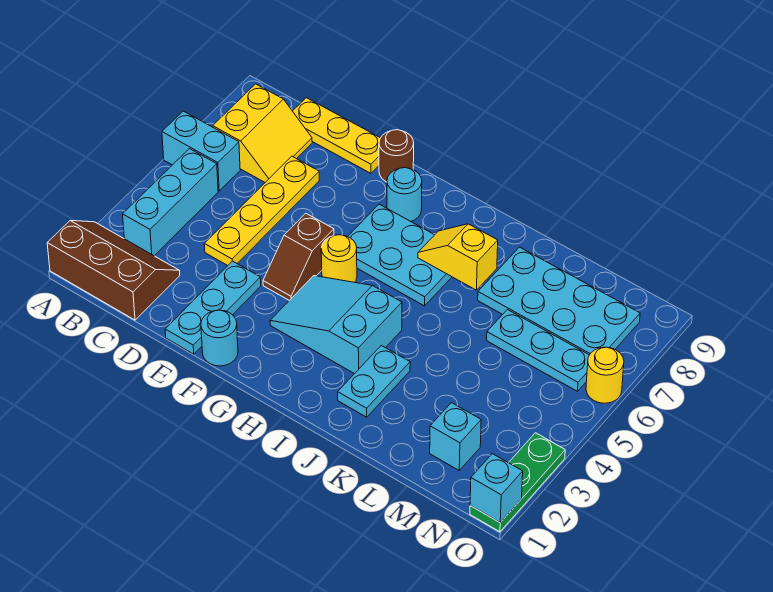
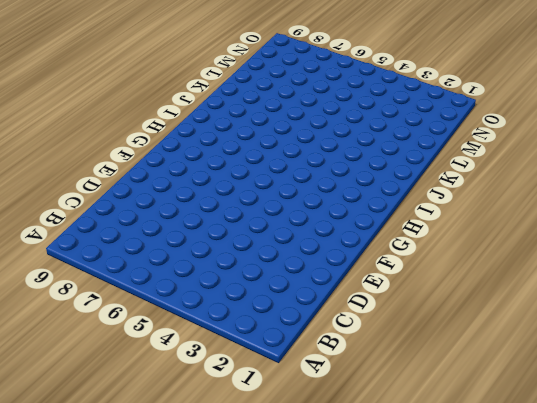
none -> brown slope A1:C2 level 1 top 1
none -> cyan brick A6:B6 level 1
none -> cyan brick B3:B5 level 1

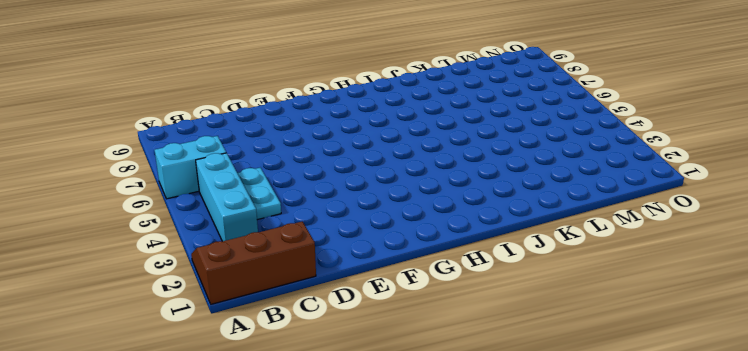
cyan plate C4:C5 level 1 -> cyan plate J2:J3 level 1
none -> yellow slope B7:C8 level 1 top B
none -> yellow plate C9:E9 level 1
none -> yellow plate D4:D7 level 1

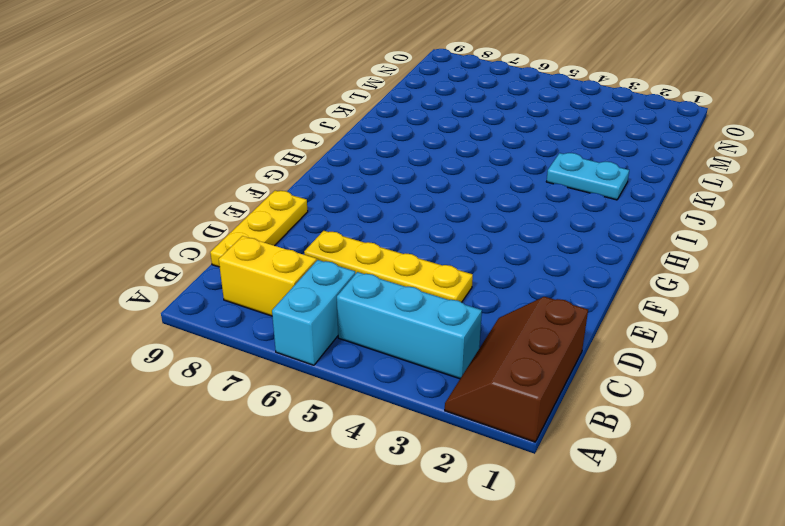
none -> cyan plate E1:E3 level 1
none -> cyan round brick F1 level 1
none -> brown slope F4:F5 level 1 top 5

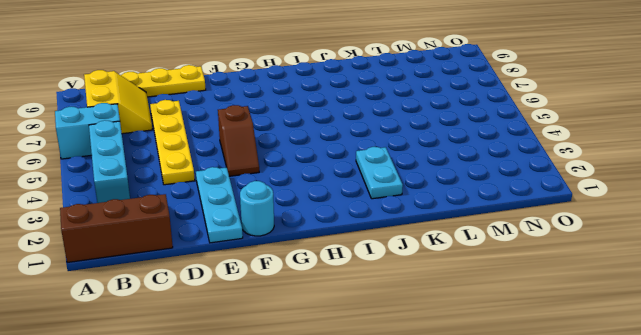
none -> brown round brick F9 level 1
none -> cyan slope G3:I4 level 1 top I
none -> yellow round brick G5 level 1

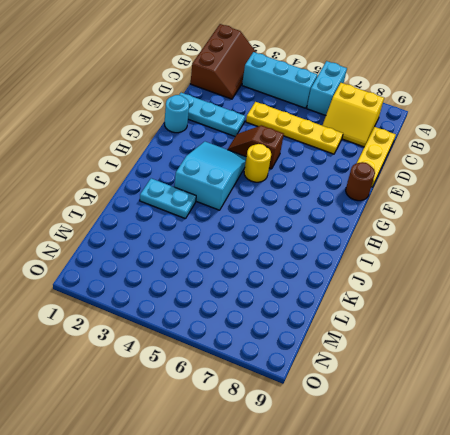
none -> cyan plate G6:I7 level 1
none -> cyan round brick G8 level 1
none -> cyan plate K7:N8 level 1

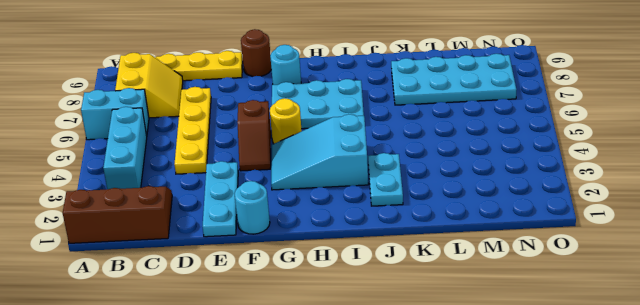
none -> cyan plate L6:N6 level 1
none -> cyan brick M2 level 1
none -> green plate O1:O3 level 1

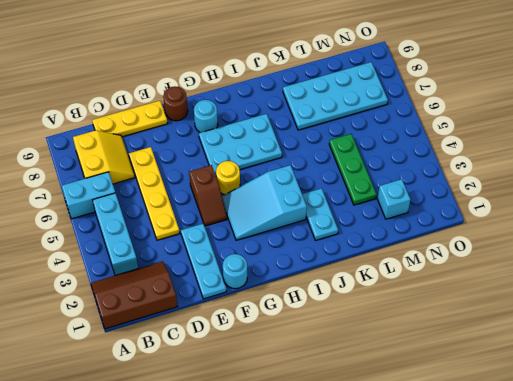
green plate L3:L5 level 1 -> green plate O1:O3 level 1
none -> cyan plate L6:N6 level 1
none -> yellow round brick O6 level 1
none -> yellow slope I7:J7 level 2 top J

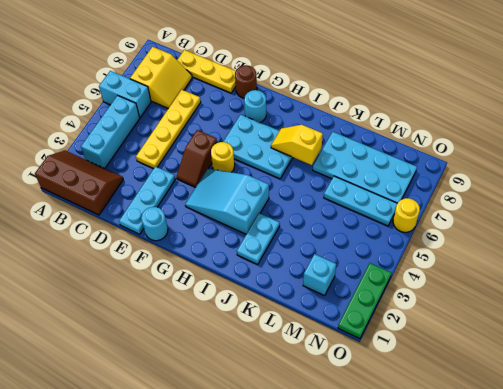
none -> cyan brick O1 level 2

